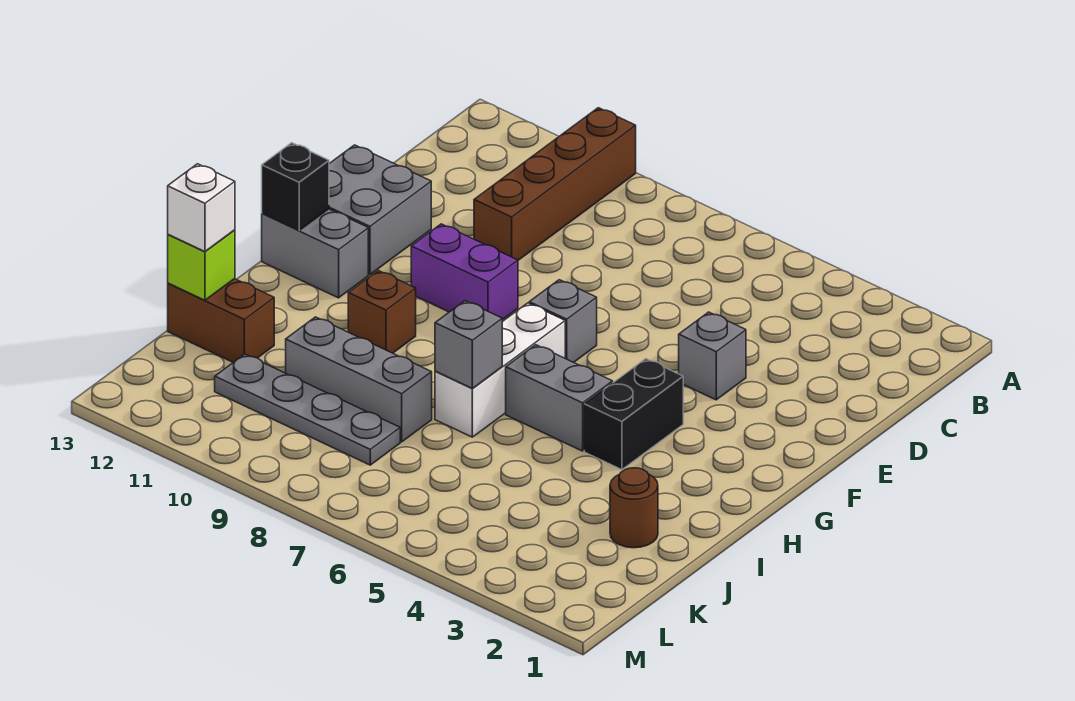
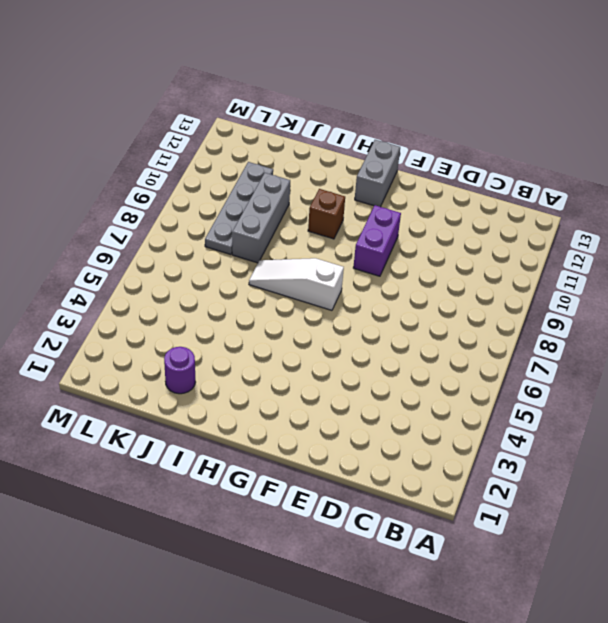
white slope G7:I7 level 1 top G -> white brick G7:I7 level 1
purple round brick J2 level 1 -> brown round brick J2 level 1
none -> brown brick A10:D10 level 1
none -> grey brick E4 level 1
none -> grey brick E12:F13 level 1

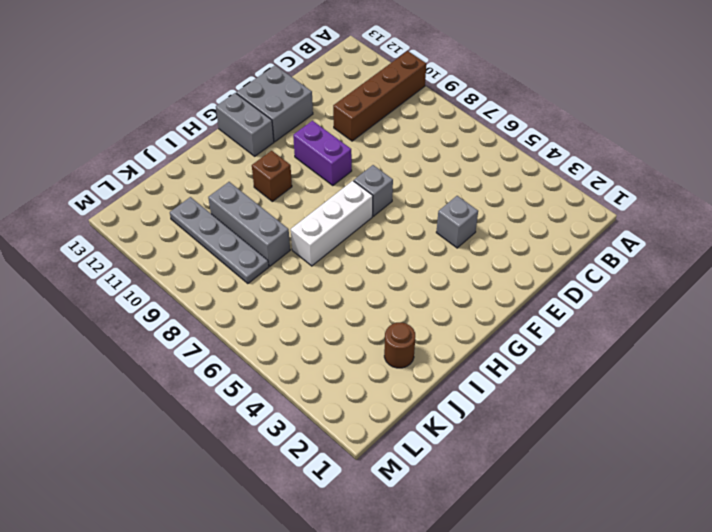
none -> black brick G4:H4 level 1
none -> grey brick H5:H6 level 1
none -> brown brick J12:J13 level 1

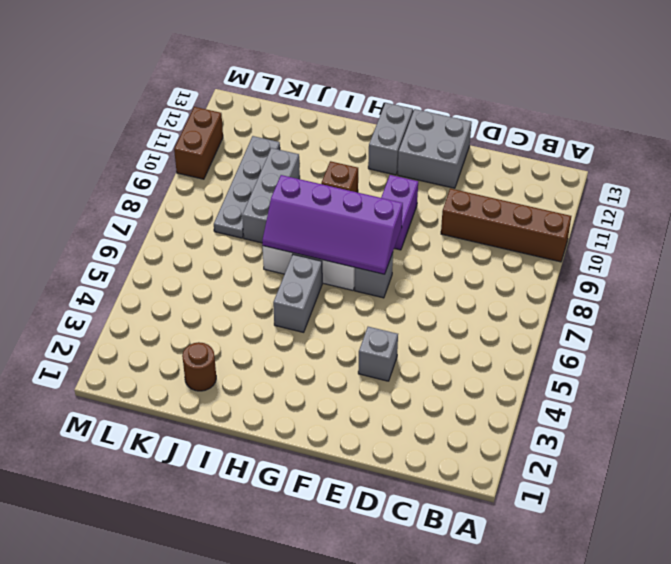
purple slope F7:I8 level 2 top 8 -> grey brick I7 level 2
brown brick M10:M11 level 1 -> brown brick J12:J13 level 1
none -> black brick G4:H4 level 1
none -> black brick G13 level 2
none -> lime brick J13 level 2

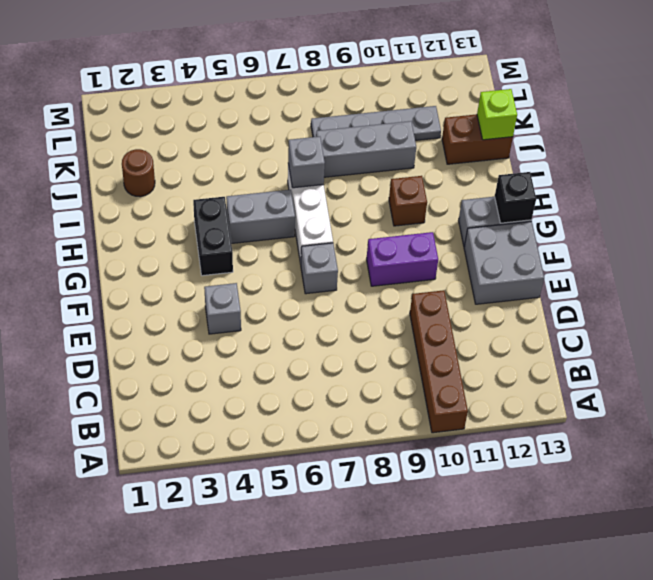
none -> white brick J13 level 3

